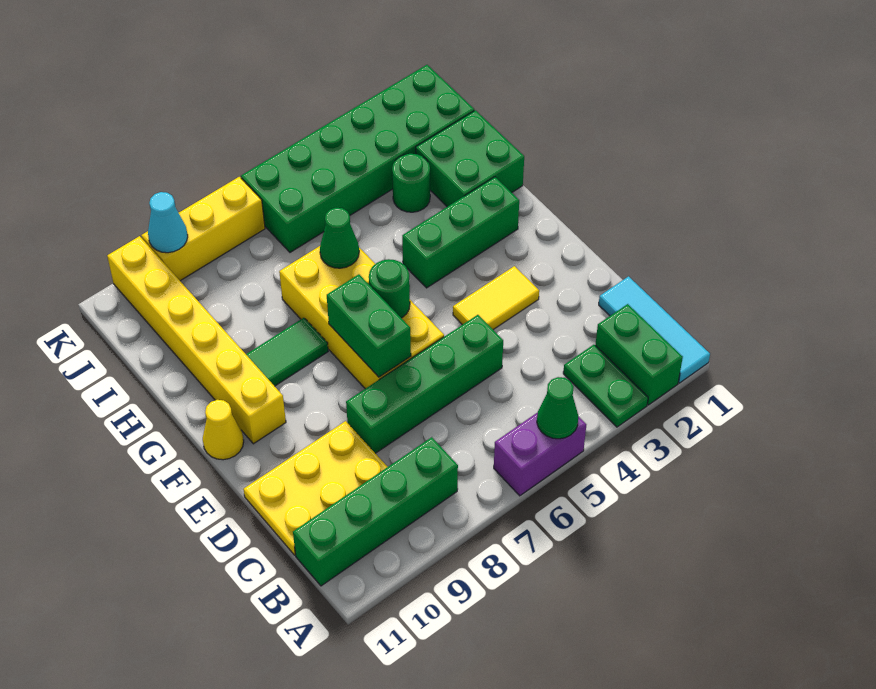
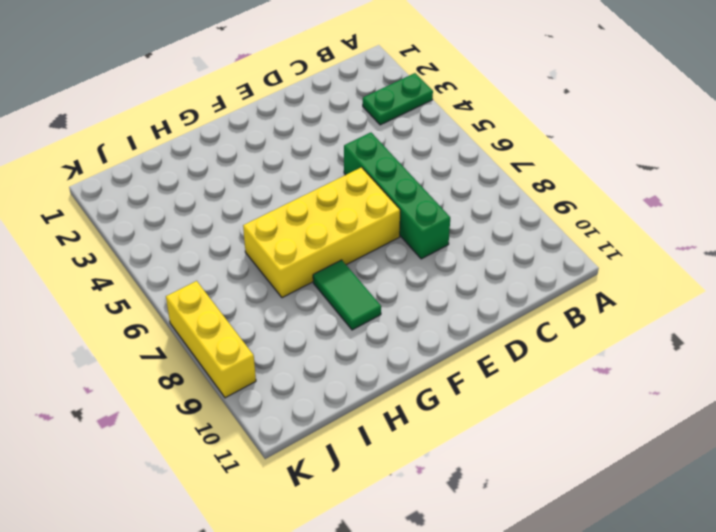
none -> cyan tile A1:C1 level 1
none -> green brick A2:B2 level 1
none -> purple brick A5:A6 level 1

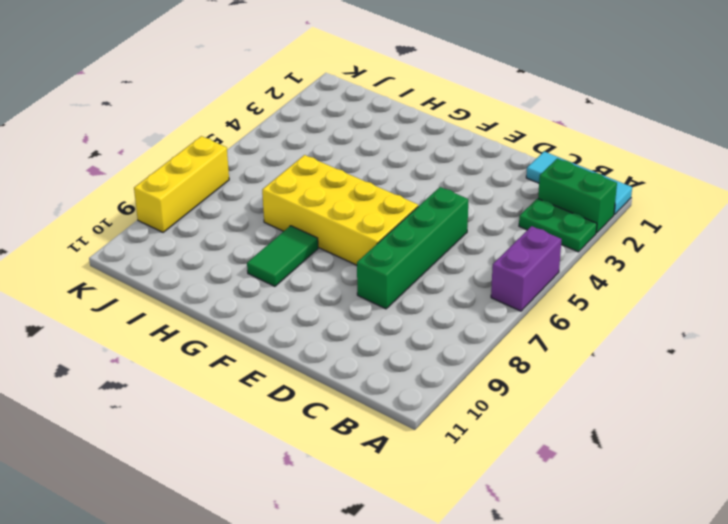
none -> green brick B8:B11 level 1
none -> yellow plate C9:D11 level 1
none -> yellow tile E3:E4 level 1

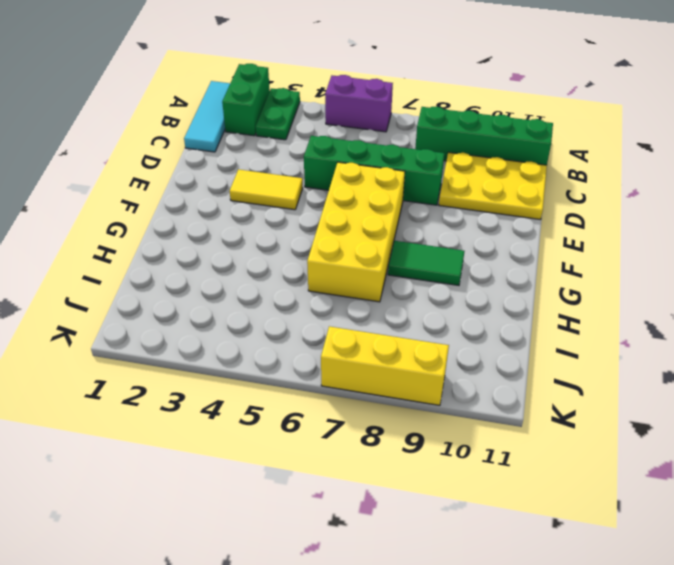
none -> yellow brick F10:K10 level 1
none -> yellow cone F11 level 1
none -> green brick G2:G4 level 1

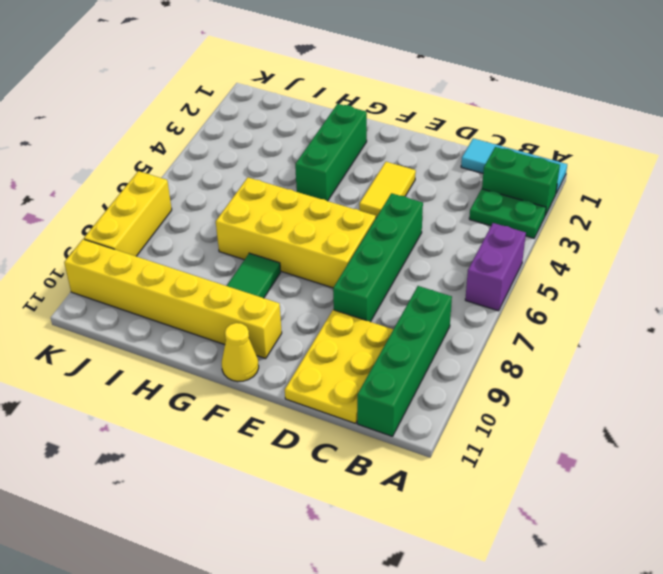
none -> green brick H1:I2 level 1
none -> green round brick I3 level 1
none -> green brick J1:K6 level 1

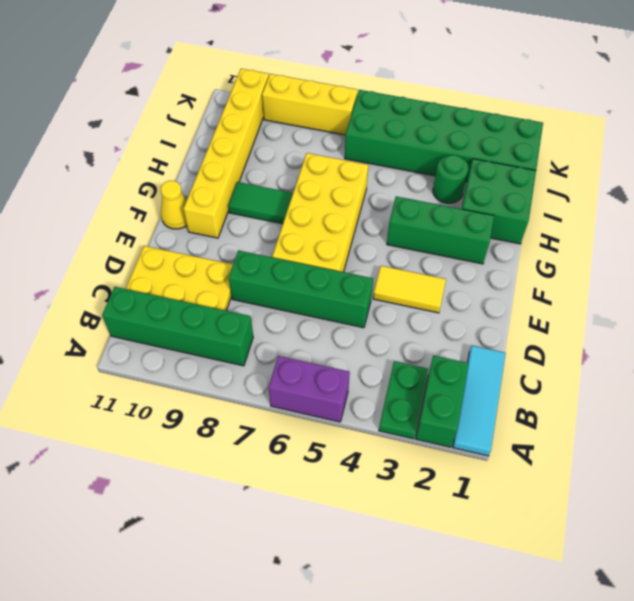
none -> green cone A5 level 2
none -> green brick E7:F7 level 2
none -> green round brick F6 level 2

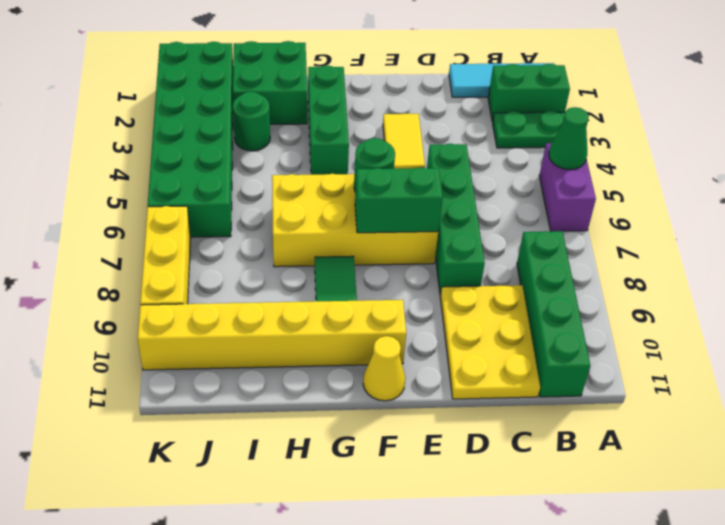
none -> green cone H6 level 2
none -> cyan cone K9 level 2

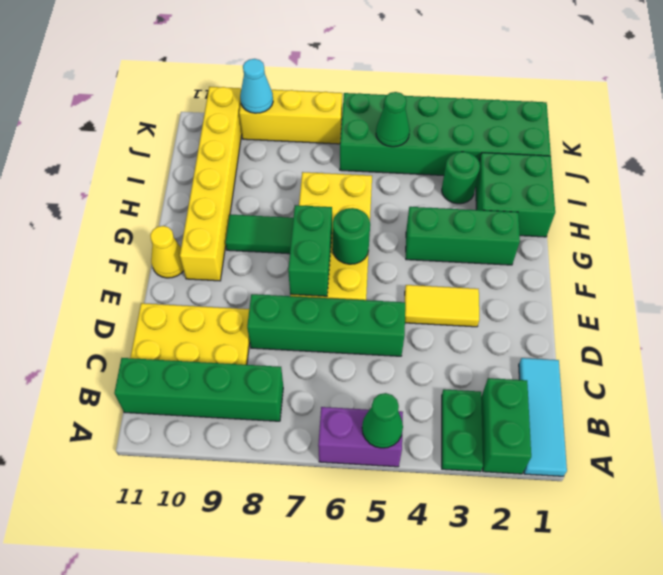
green cone J5 level 2 -> green cone H6 level 2

